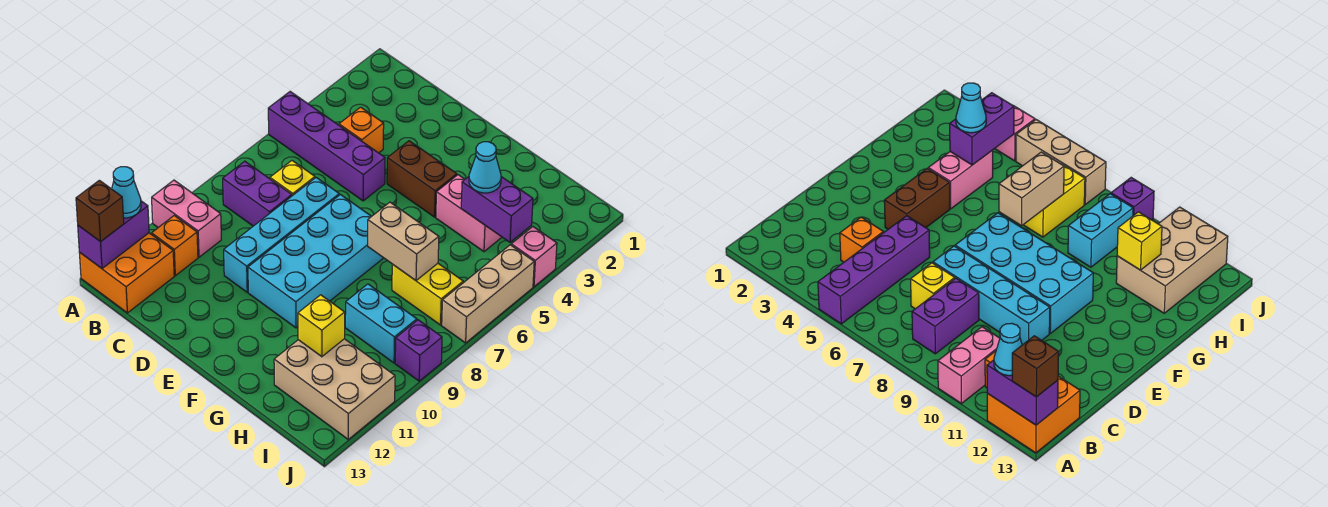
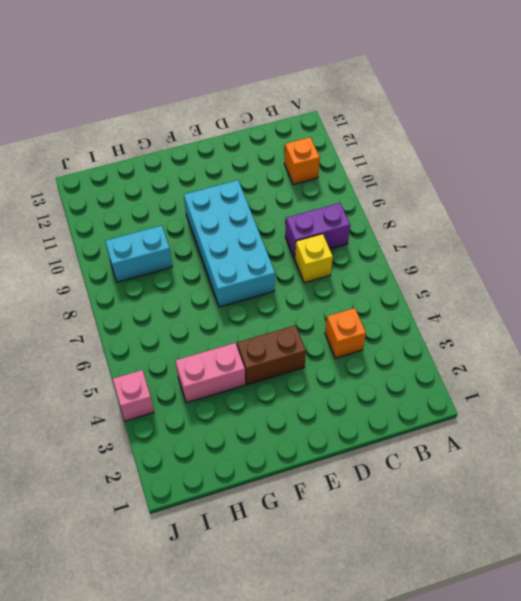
none -> purple brick A5:D5 level 1
none -> pink brick A10:B10 level 1
none -> orange brick A12:B13 level 1

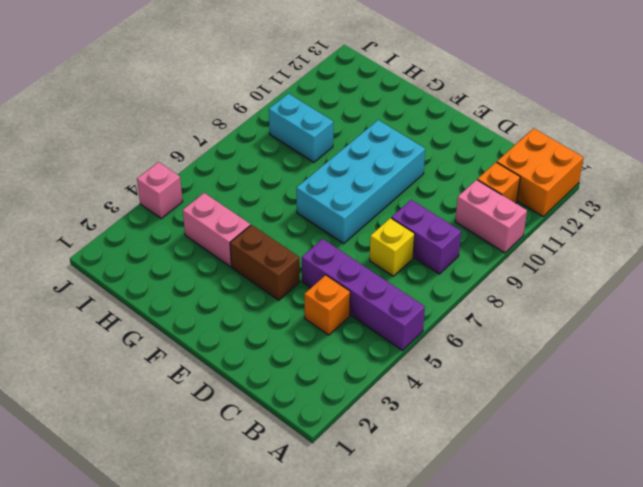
none -> cyan brick D7:D10 level 1
none -> yellow brick H7:I7 level 1
none -> tan brick H11:J12 level 1

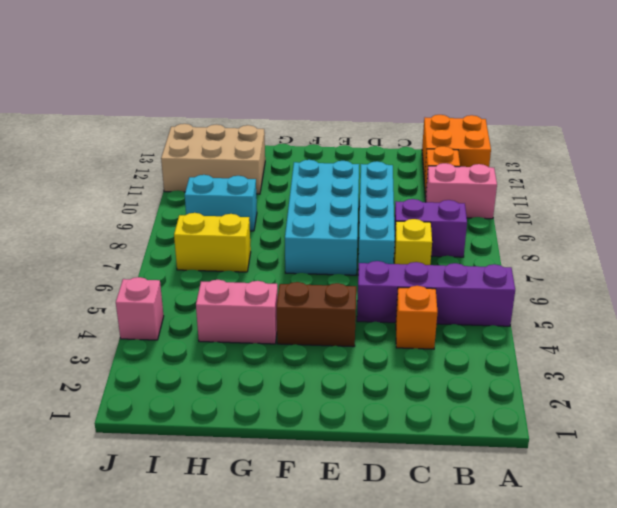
none -> tan brick J5:J7 level 1
none -> purple brick J9 level 1
none -> purple brick A12:A13 level 2

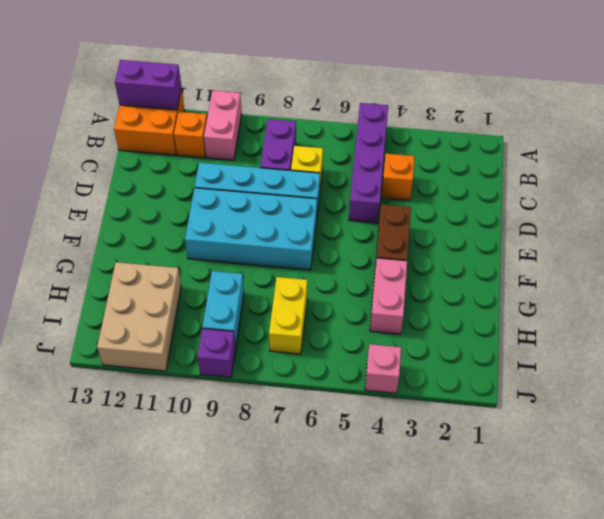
none -> tan brick J5:J7 level 1
none -> tan brick G7:H7 level 2
none -> purple brick H4:I4 level 2

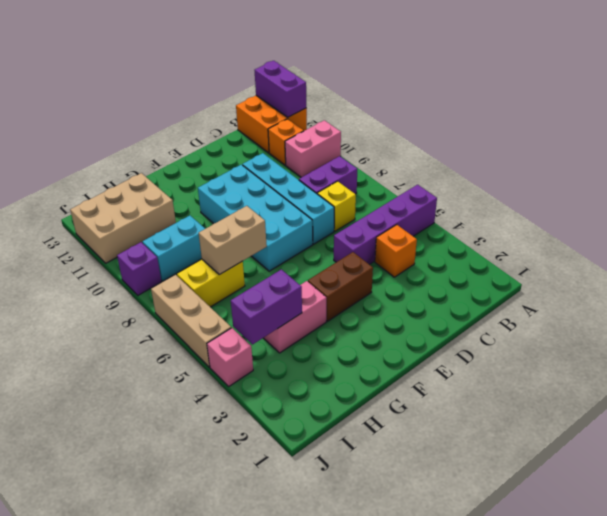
none -> yellow brick H11 level 2
none -> cyan cone A12 level 3
none -> brown brick A13 level 3

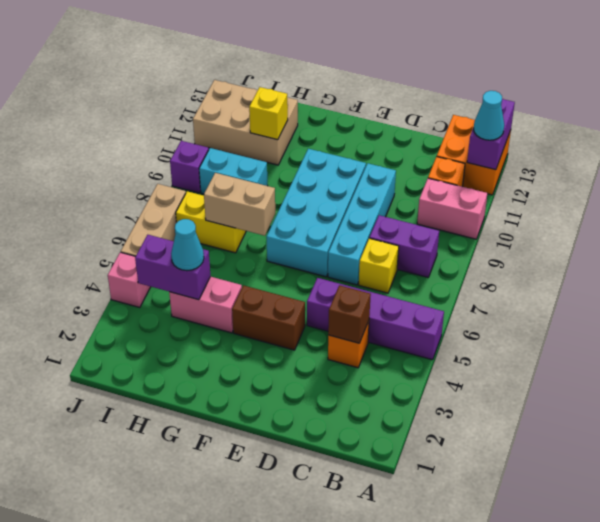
brown brick C4 level 2 -> brown brick A13 level 3

